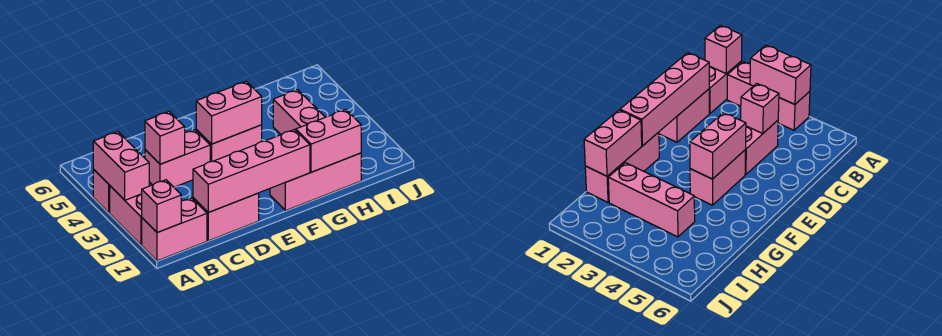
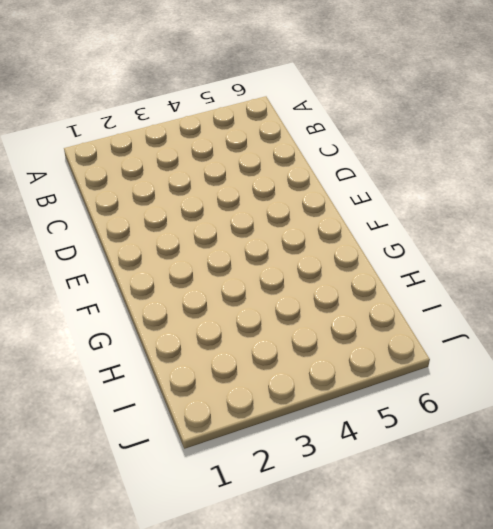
none -> pink brick A1:B1 level 1
none -> pink brick A2:A3 level 1
none -> pink brick A4 level 1

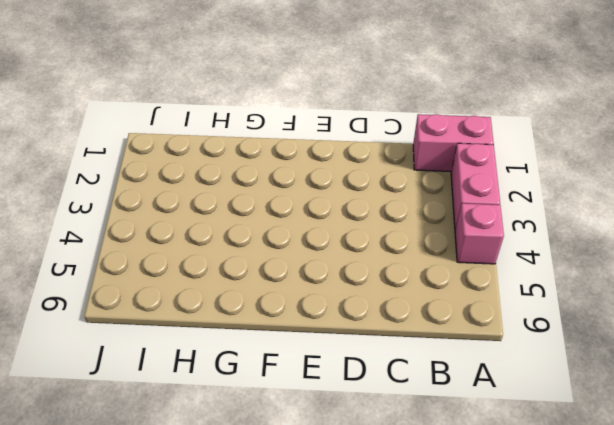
none -> pink brick C1:D1 level 1
none -> pink brick C4:D4 level 1
none -> pink brick E4:F4 level 1

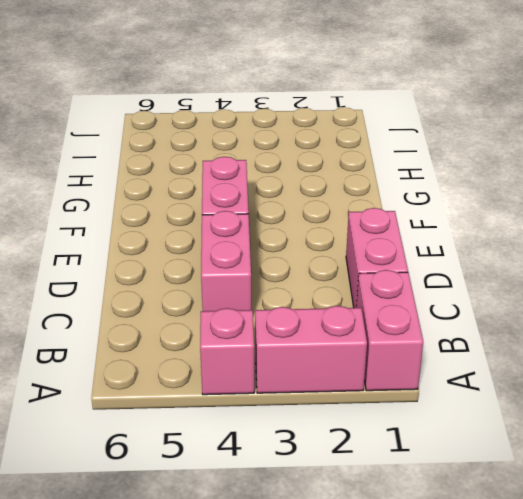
none -> pink brick F1:H1 level 1
none -> pink brick H2:H4 level 1
none -> pink brick A1 level 2

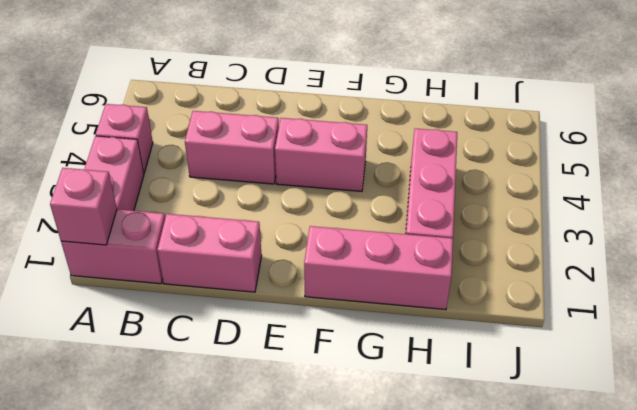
none -> pink brick A3:A4 level 2
none -> pink brick C1:F1 level 2
none -> pink brick C4 level 2

